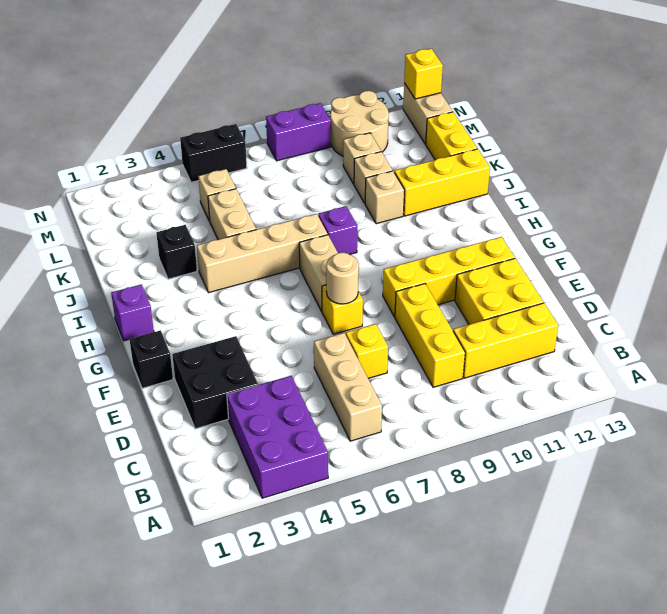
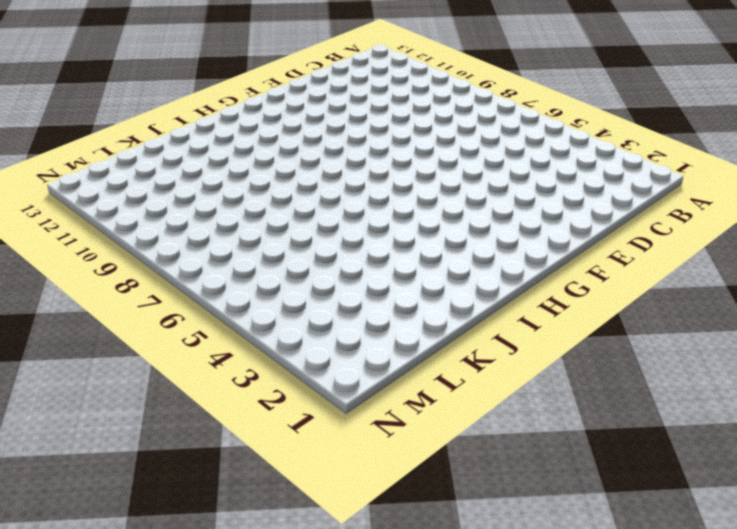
none -> purple brick A3:C4 level 1
none -> tan brick B6:D6 level 1
none -> yellow brick C9:E9 level 1

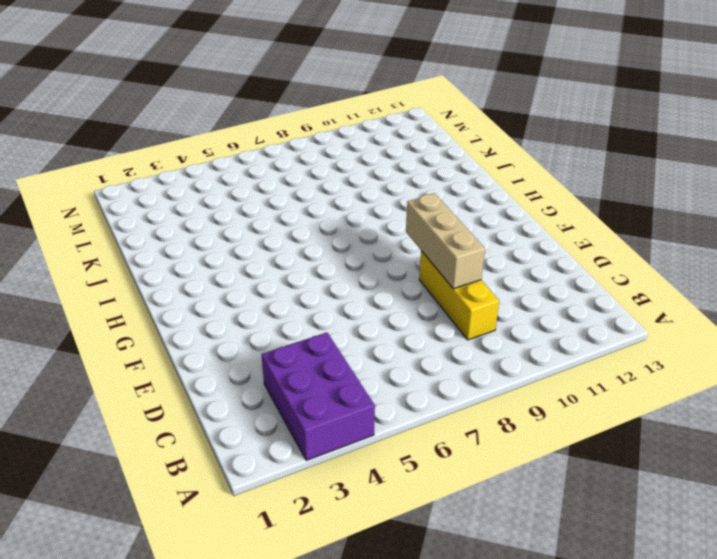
tan brick D9:F9 level 2 -> tan brick B6:D6 level 1
none -> yellow brick C10:C12 level 1
none -> black brick D2:E3 level 1
none -> yellow brick D7 level 1

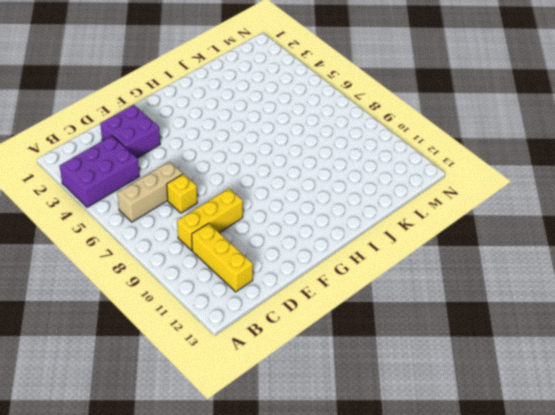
purple brick D2:E3 level 1 -> black brick D2:E3 level 1
none -> yellow brick D11:E12 level 1
none -> black brick F1 level 1
none -> yellow brick F7 level 1

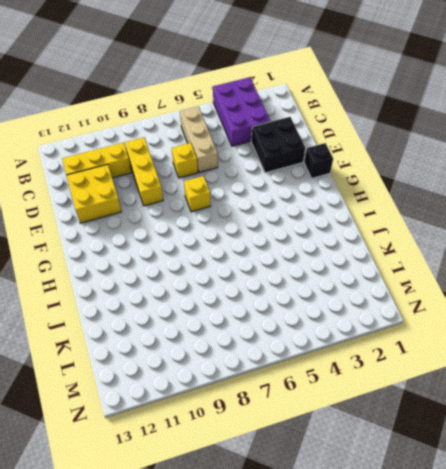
none -> yellow brick F9:F12 level 1
none -> tan brick G7:H7 level 1
none -> purple brick H1 level 1

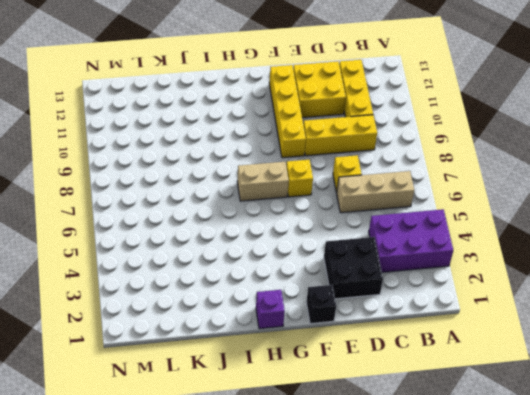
none -> tan brick I4:I7 level 1
none -> purple brick I8 level 1
none -> black brick J3 level 1

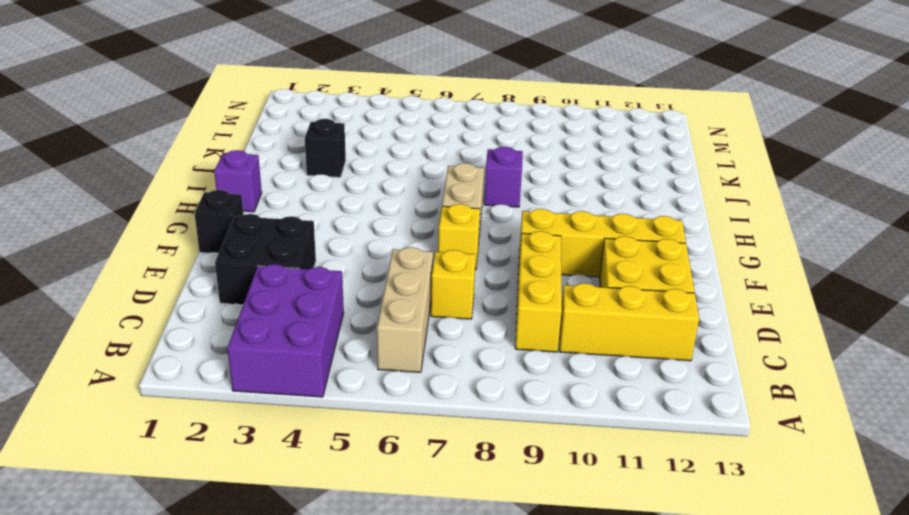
none -> tan brick I4:I7 level 1
none -> tan brick J5:K5 level 1
none -> tan brick J10 level 1

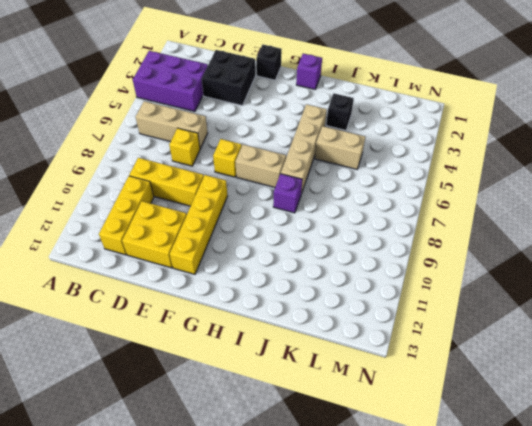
none -> tan brick J10 level 1
none -> yellow brick J11:J13 level 1
none -> tan brick K10 level 1

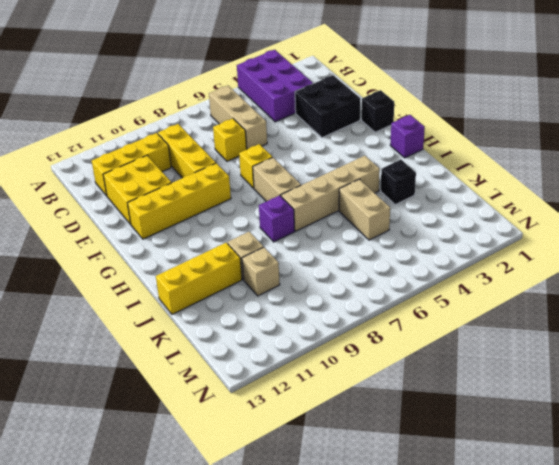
none -> yellow brick K13:L13 level 1
none -> tan brick L5 level 1
none -> tan brick L10 level 1

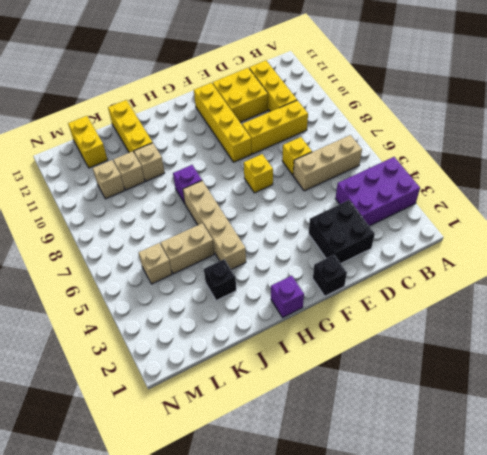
yellow brick L12:L13 level 1 -> yellow brick K13:L13 level 1
none -> tan brick G7:H7 level 1
none -> tan round brick M10:N11 level 1
none -> tan brick M13:N13 level 1

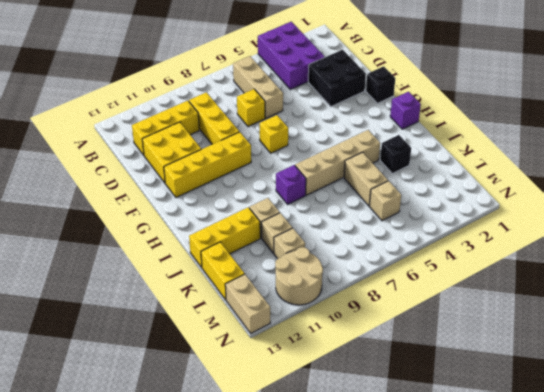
none -> tan brick G7:H7 level 1
none -> black brick N5:N6 level 1
none -> purple brick N8:N9 level 1

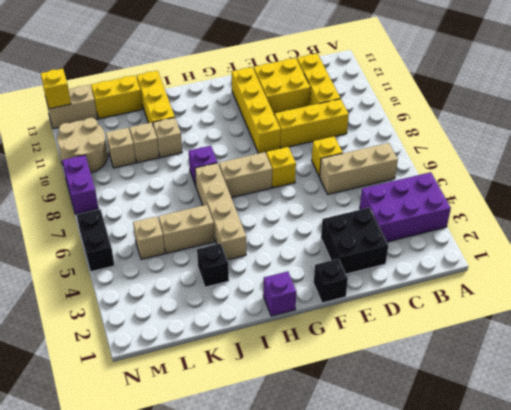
none -> tan round brick F7 level 2

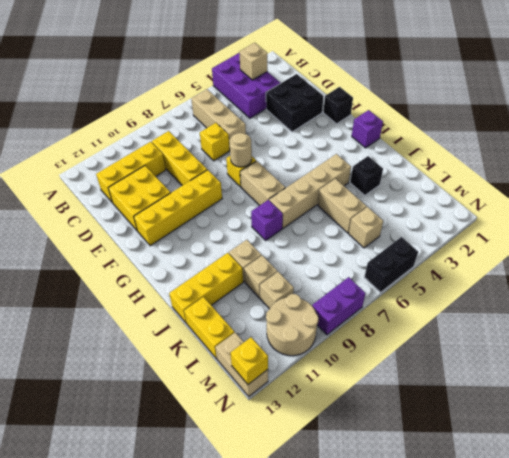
tan brick B3 level 2 -> none

